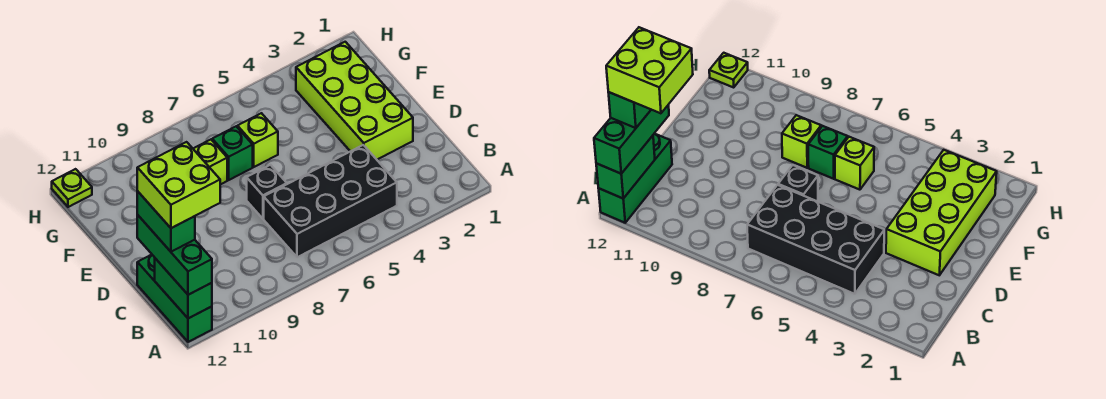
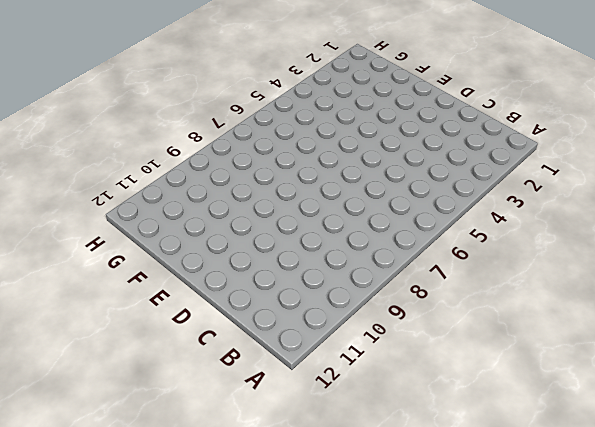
none -> green brick A12:C12 level 1
none -> black brick B4:C7 level 1
none -> lime brick D2:G3 level 1

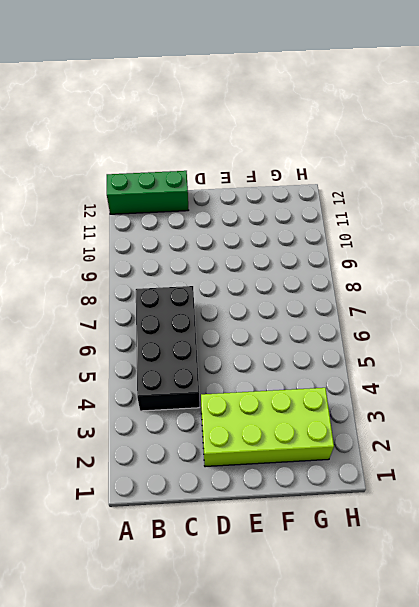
none -> black brick D7 level 1
none -> lime brick F6 level 1
none -> green brick F7 level 1

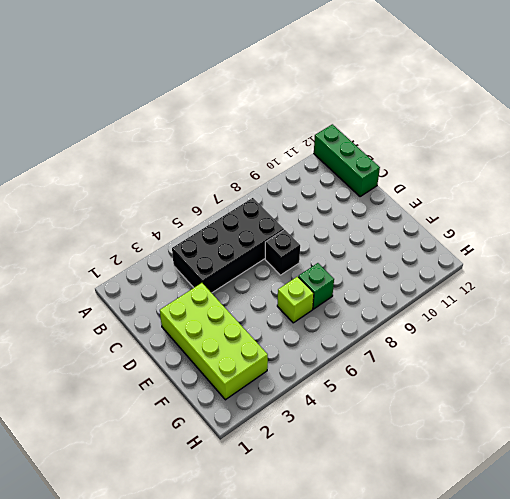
none -> lime brick F8 level 1
none -> lime plate H12 level 1
none -> green brick A12:B12 level 2

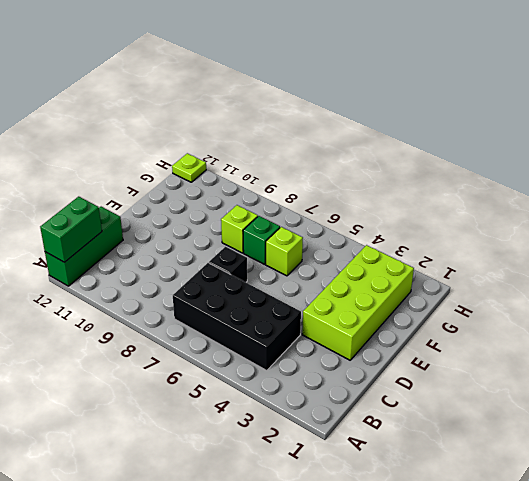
none -> green brick A12:C12 level 3
none -> green brick B12:C12 level 4
none -> lime brick B11:C12 level 5

